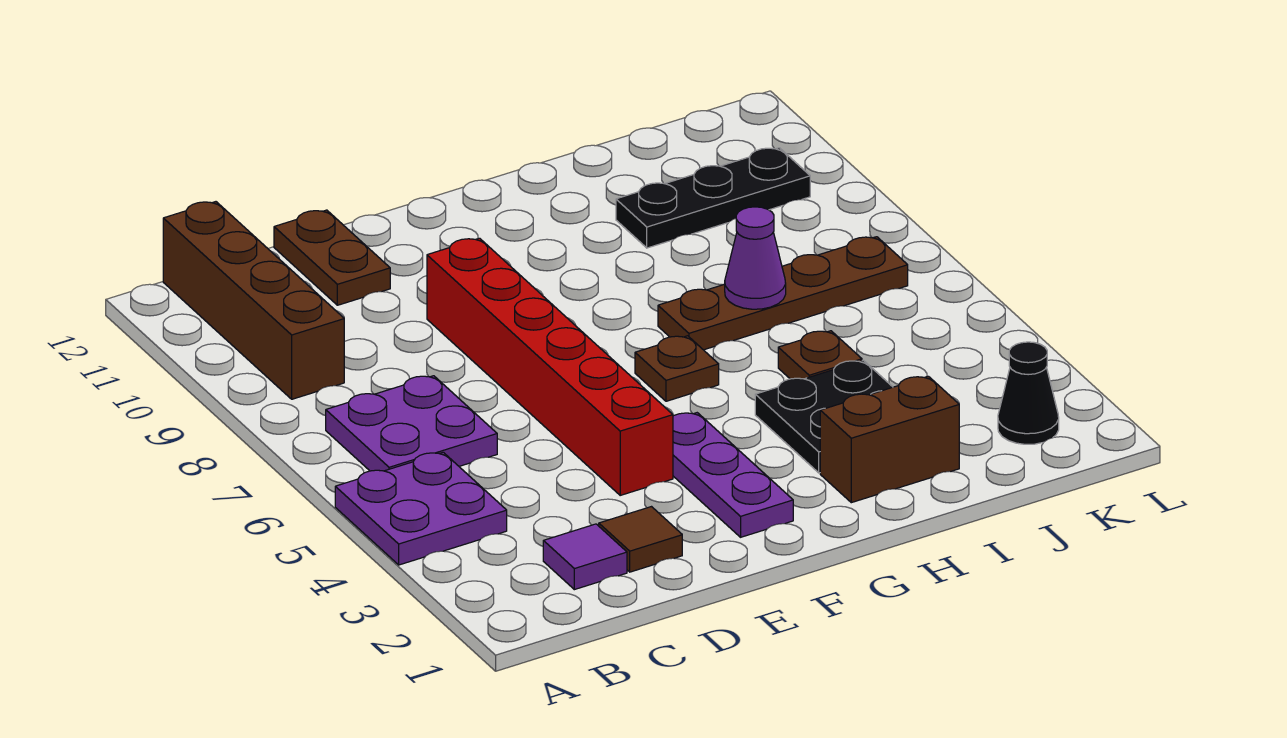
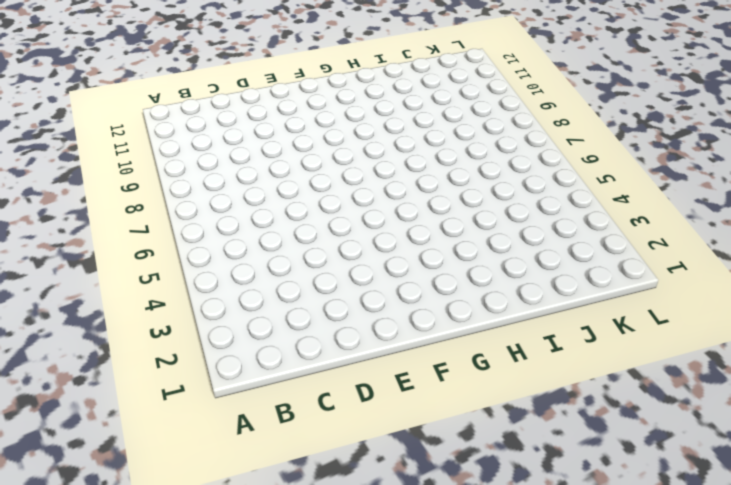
none -> purple plate A4:B5 level 1
none -> purple plate B6:C7 level 1
none -> brown brick B9:B12 level 1

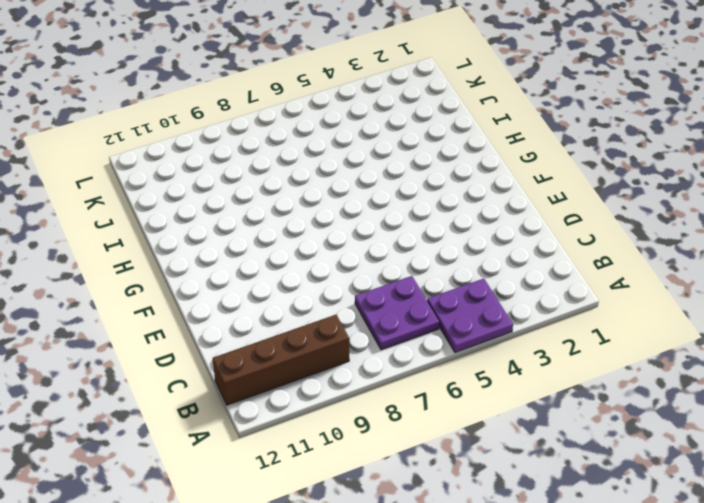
none -> purple tile C2 level 1
none -> brown tile D2 level 1
none -> brown plate D11:D12 level 1

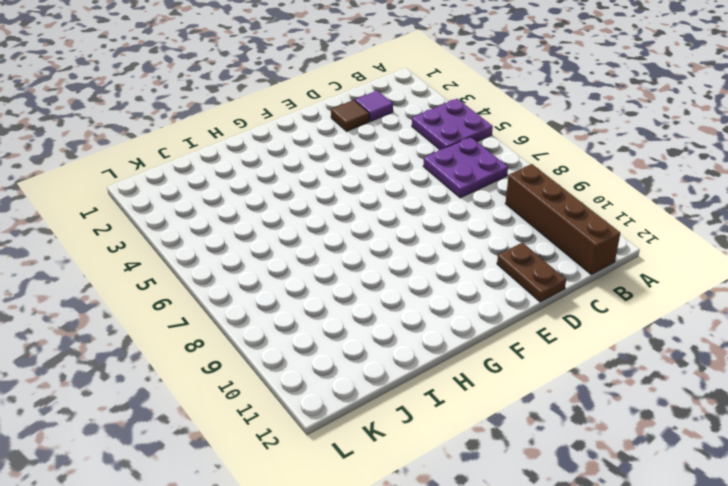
none -> red brick E4:E9 level 1
none -> purple plate F2:F4 level 1
none -> brown plate G6 level 1

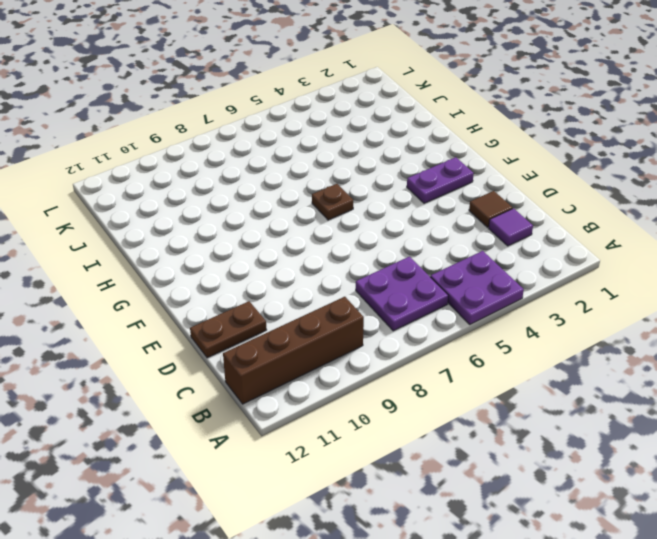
purple plate F2:F3 level 1 -> purple plate F2:F4 level 1
none -> red brick E4:E9 level 1
none -> brown brick H2:I2 level 1
none -> black plate H3:I4 level 1

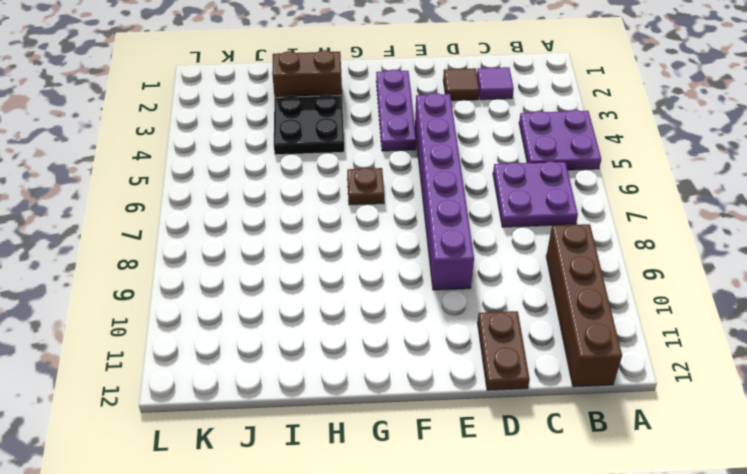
purple brick E4:E9 level 1 -> red brick E4:E9 level 1
none -> brown plate H7:K7 level 1
none -> brown plate I5 level 1
none -> black plate I10:K10 level 1

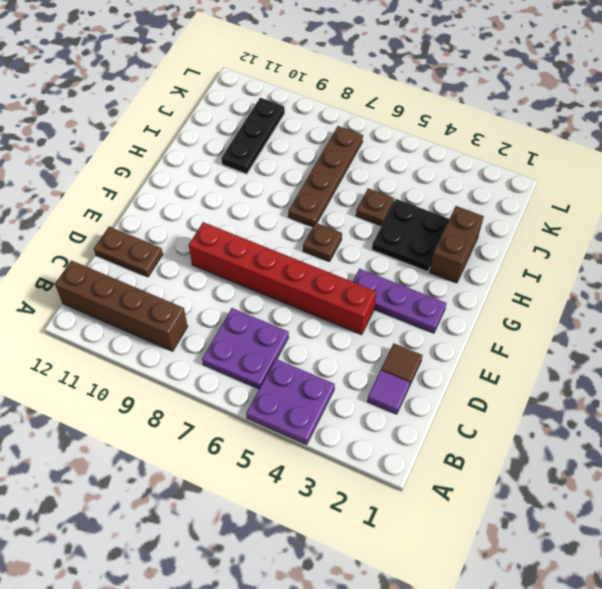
none -> black cone K2 level 1
none -> purple cone I7 level 2

